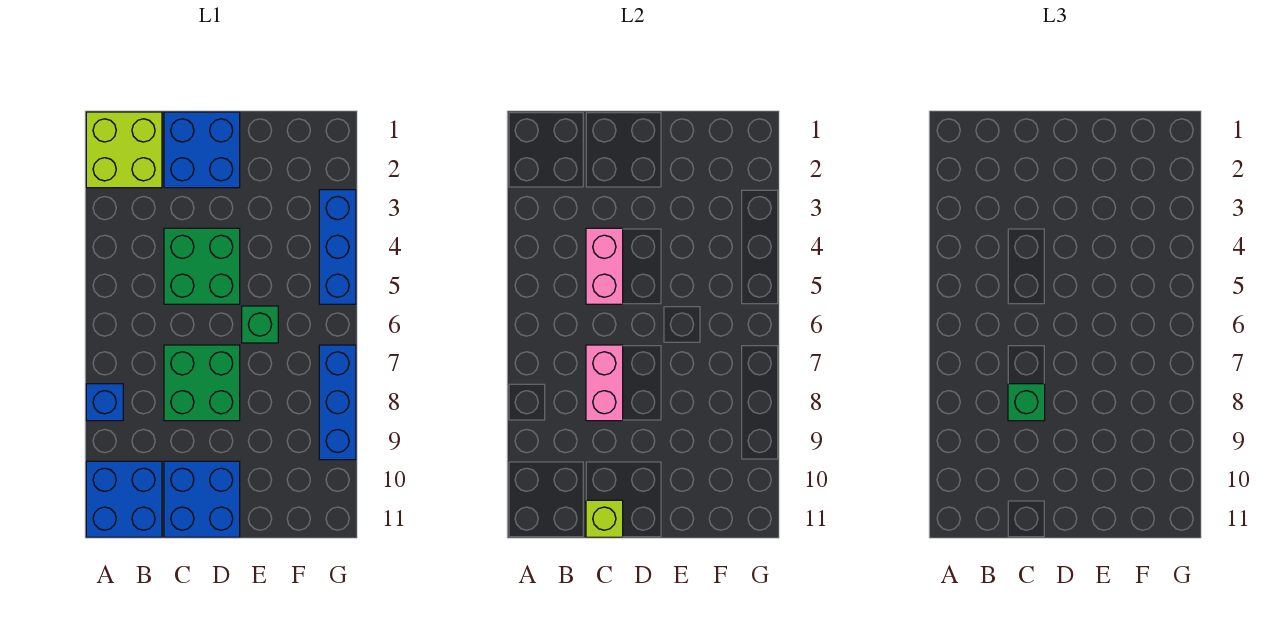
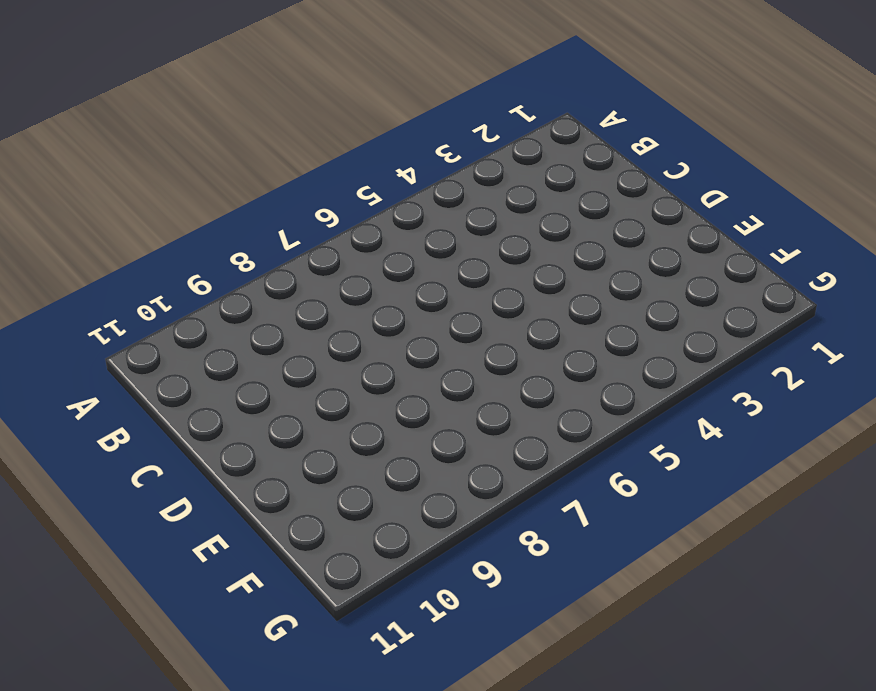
none -> lime brick A1:B2 level 1
none -> blue brick A8 level 1
none -> blue brick A10:B11 level 1

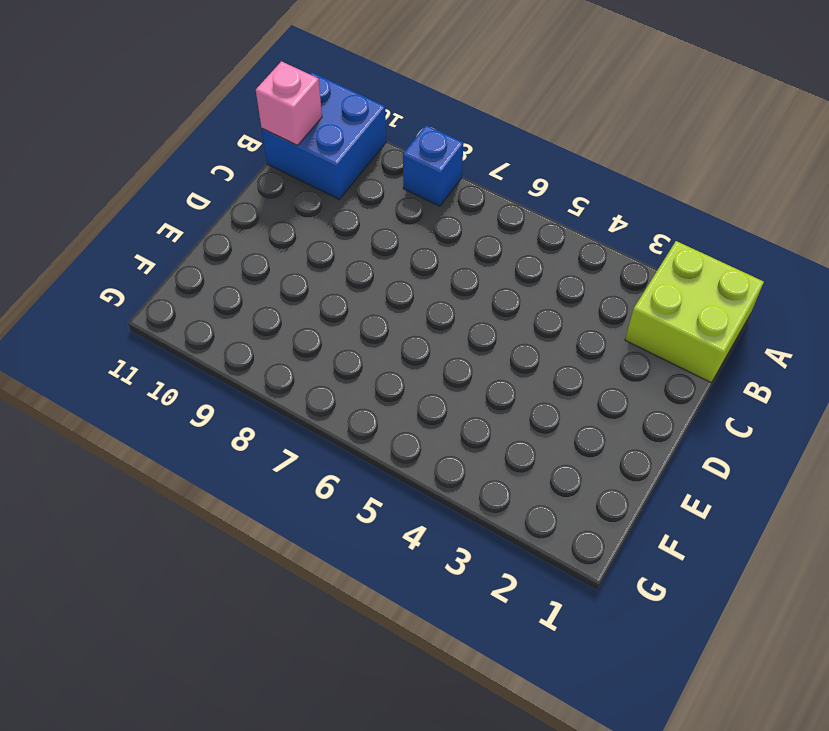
pink brick B11 level 2 -> none
none -> blue brick C1:D2 level 1
none -> green brick C4:D5 level 1
none -> green brick C7:D8 level 1

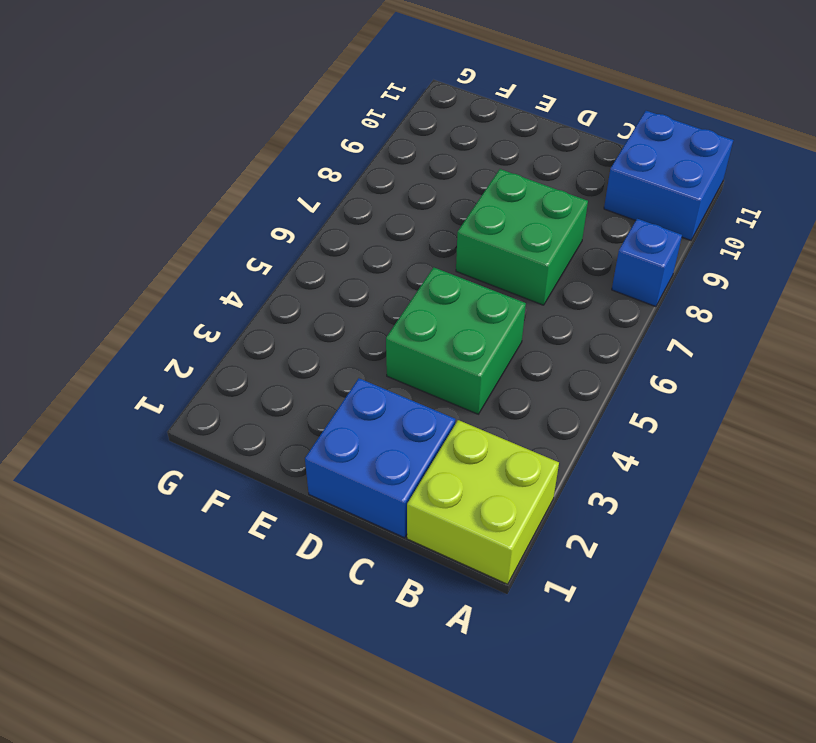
none -> blue brick C10:D11 level 1
none -> green brick E6 level 1
none -> blue brick G3:G5 level 1

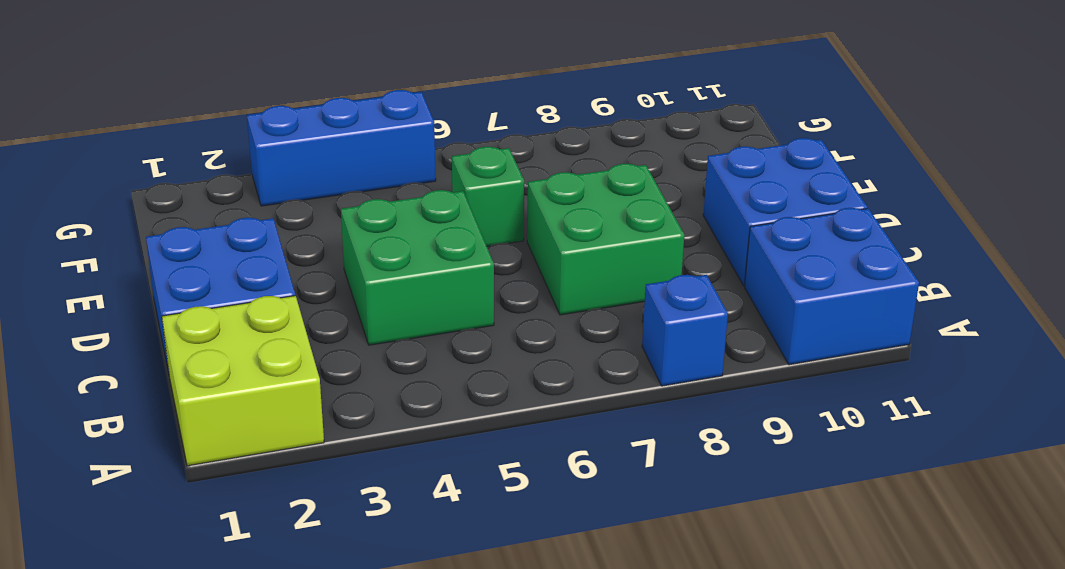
none -> blue brick G7:G9 level 1
none -> pink brick C4:C5 level 2
none -> pink brick C7:C8 level 2

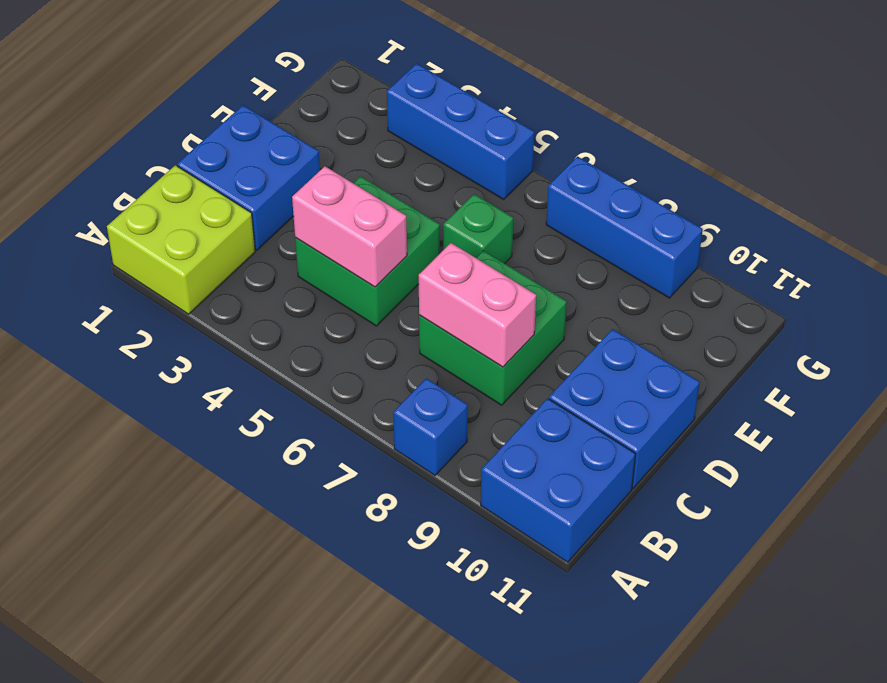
none -> lime brick C11 level 2
none -> green brick C8 level 3

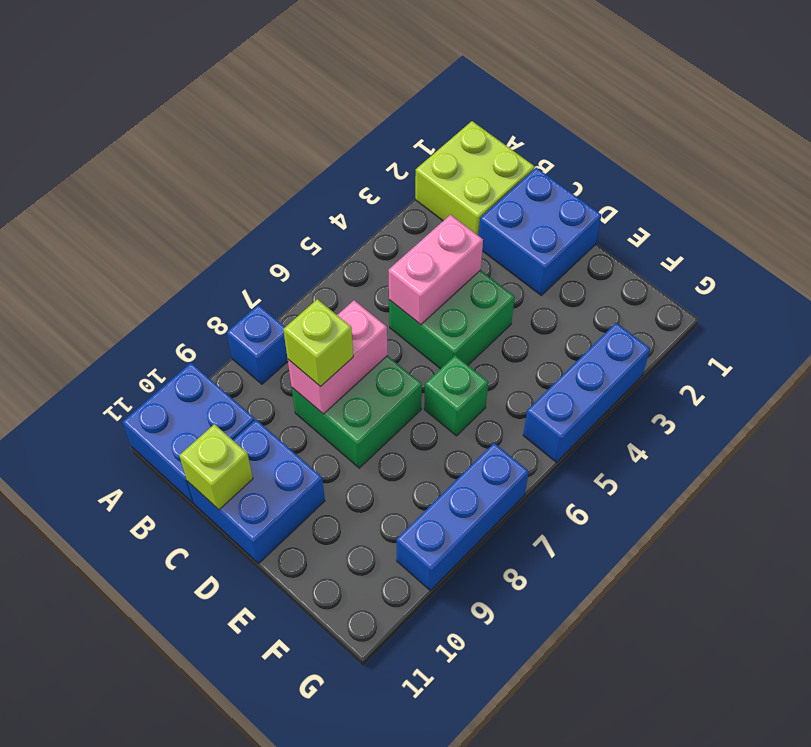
lime brick C8 level 3 -> green brick C8 level 3

